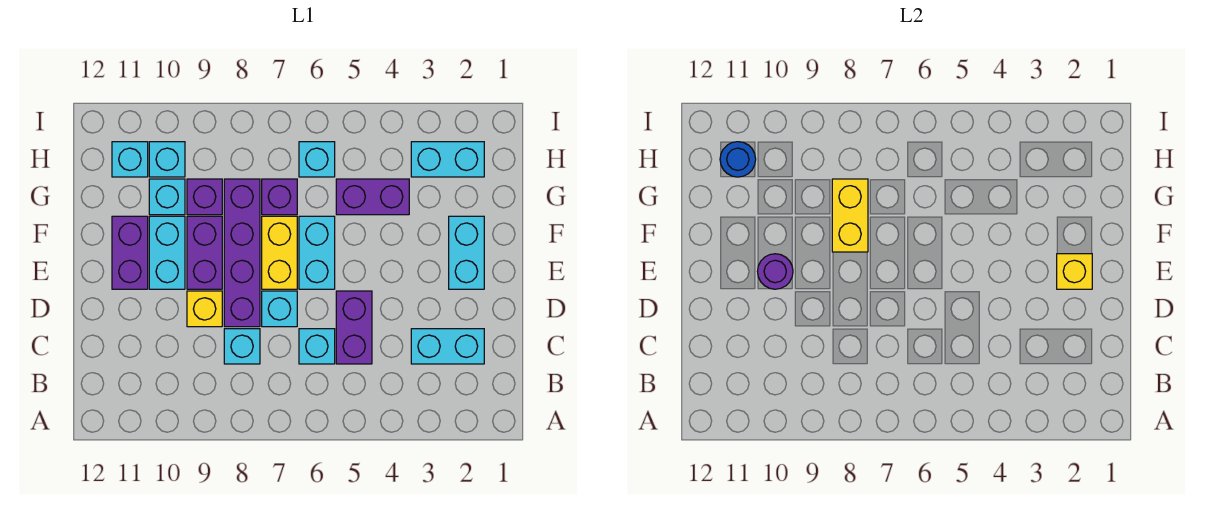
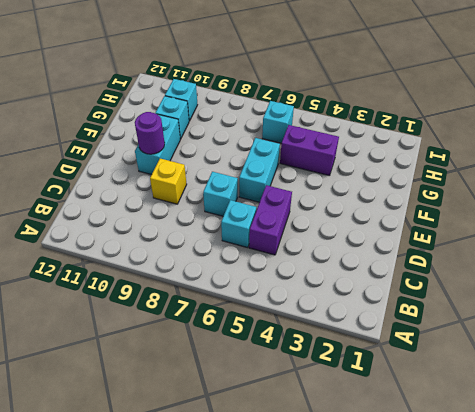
none -> cyan brick C2:C3 level 1
none -> cyan brick C8 level 1
none -> purple brick D8:G8 level 1

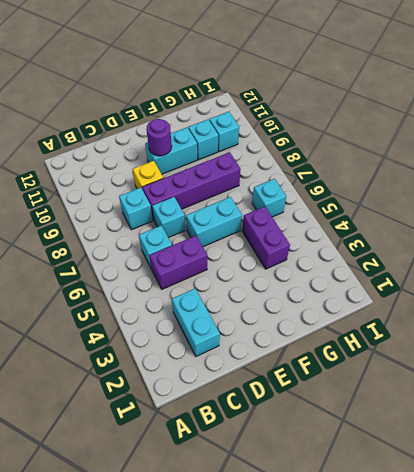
none -> cyan brick E2:F2 level 1
none -> yellow brick E7:F7 level 1
none -> purple brick E9:F9 level 1

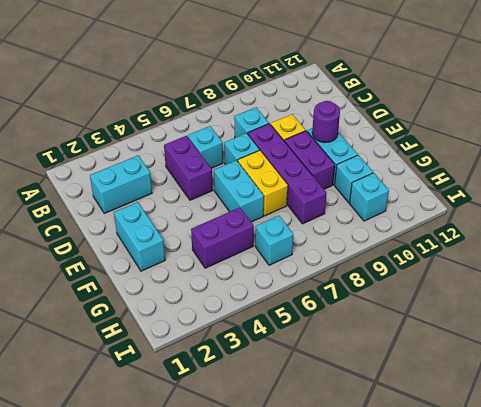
none -> purple brick E11:F11 level 1
none -> purple brick G7 level 1
none -> purple brick G9 level 1

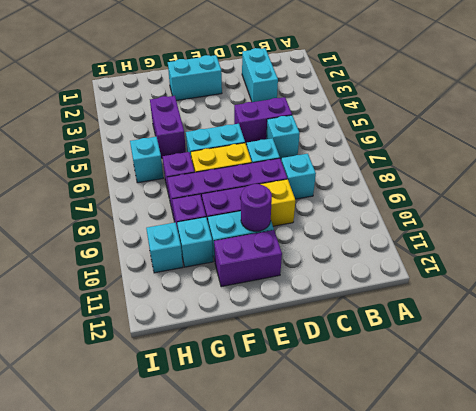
none -> cyan brick H2:H3 level 1
none -> cyan brick H11 level 1
none -> yellow brick E2 level 2

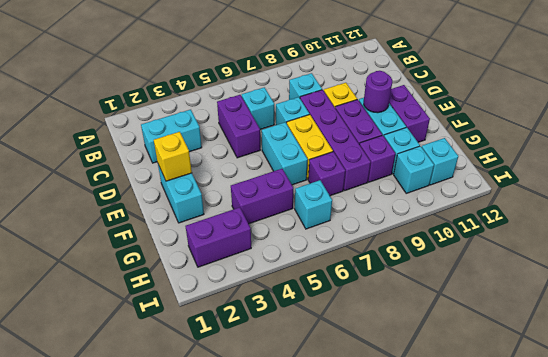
purple brick H2:H3 level 1 -> cyan brick H2:H3 level 1
none -> yellow brick F8:G8 level 2
none -> blue round brick H11 level 2

